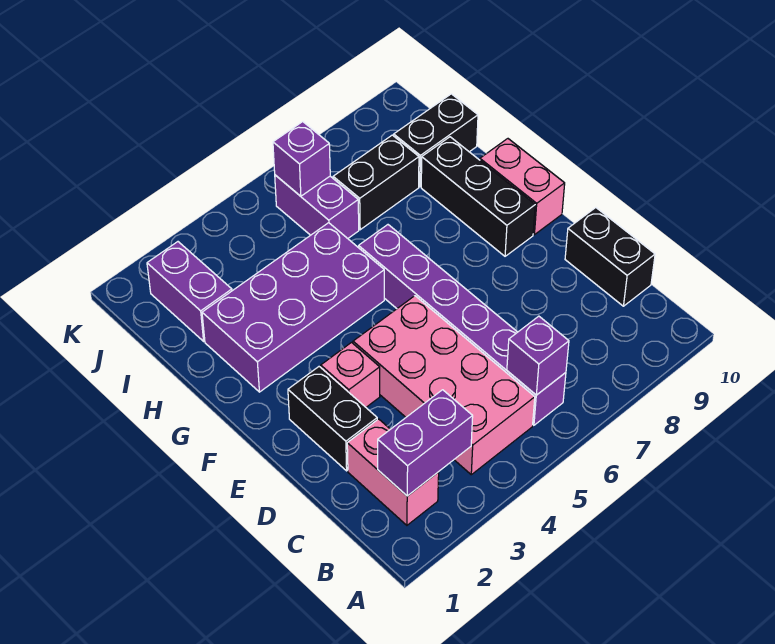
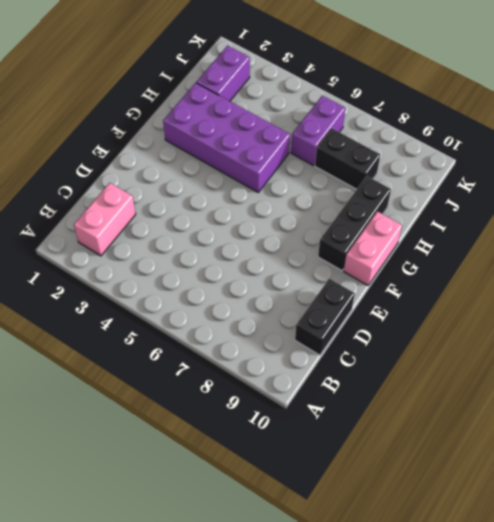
none -> pink brick B4:E5 level 1
none -> purple brick B6:G6 level 1
none -> black brick D2:E2 level 1

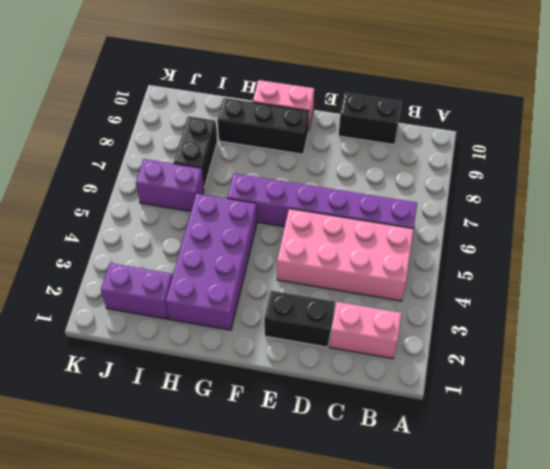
none -> pink brick E3 level 1
none -> black brick I9:I10 level 1
none -> purple brick B2:B3 level 2

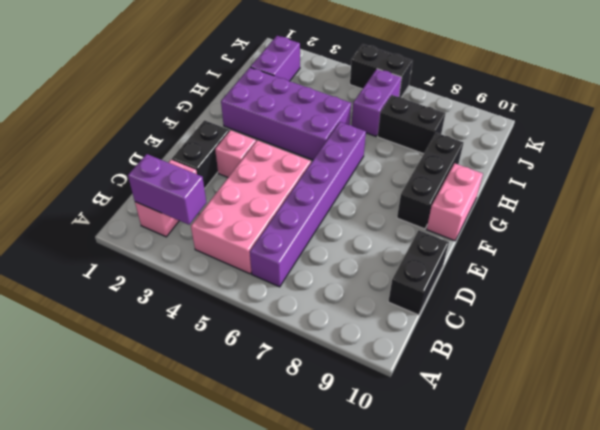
black brick K5:K6 level 1 -> black brick I9:I10 level 1
none -> purple brick B6 level 2
none -> purple brick J6 level 2

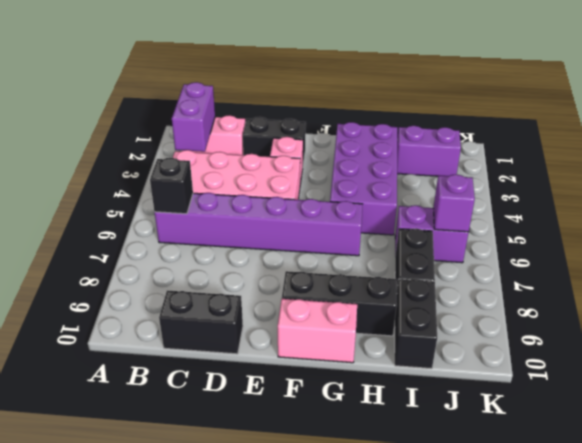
black brick B6 level 2 -> purple brick B6 level 2

